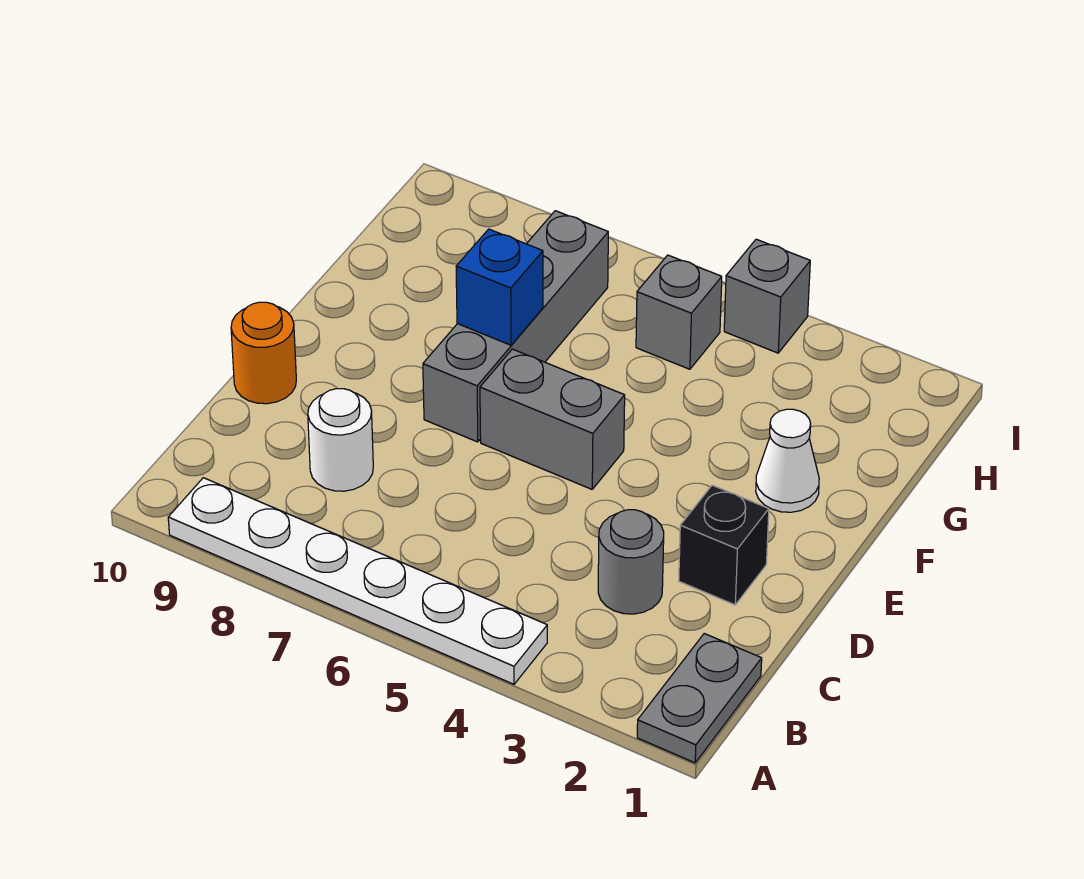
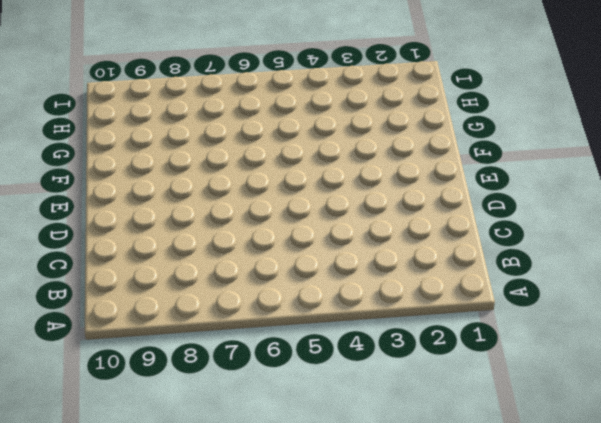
none -> grey plate A1:B1 level 1
none -> white plate A4:A9 level 1
none -> grey round brick C3 level 1

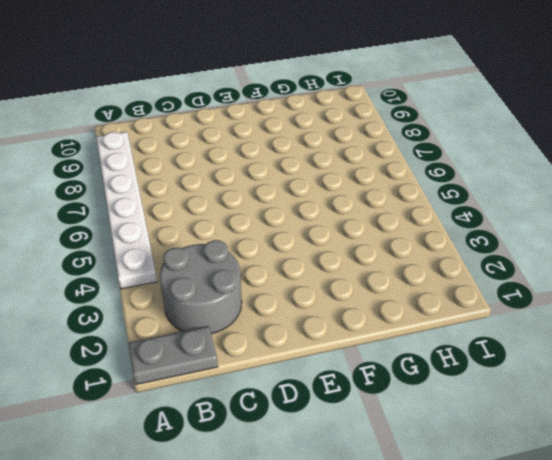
grey round brick B2:C3 level 1 -> grey round brick C3 level 1
none -> white round brick C8 level 1
none -> black brick D2 level 1
none -> orange round brick D10 level 1

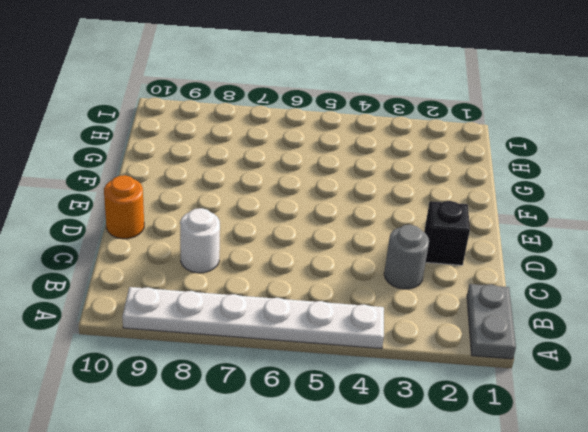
none -> grey brick E5:E6 level 1
none -> grey brick E7:H7 level 1
none -> white cone F2 level 1

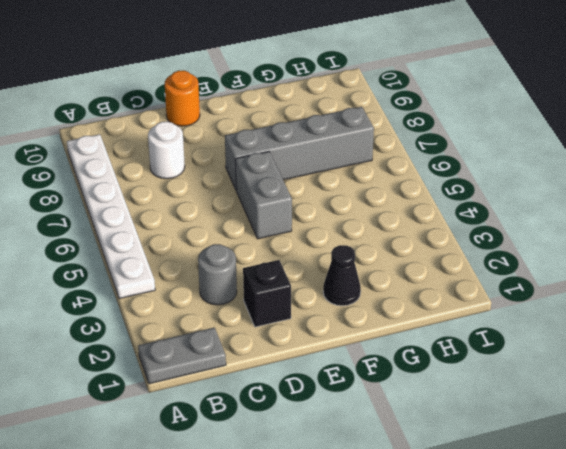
black cone F2 level 1 -> white cone F2 level 1
none -> grey brick H5 level 1
none -> grey brick I4 level 1
none -> blue brick F7 level 2

